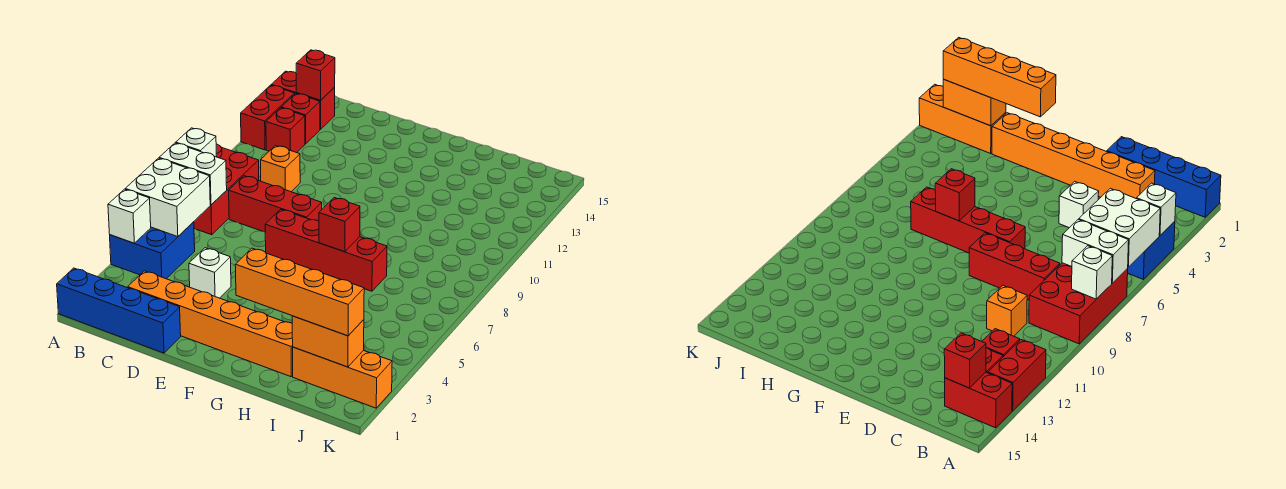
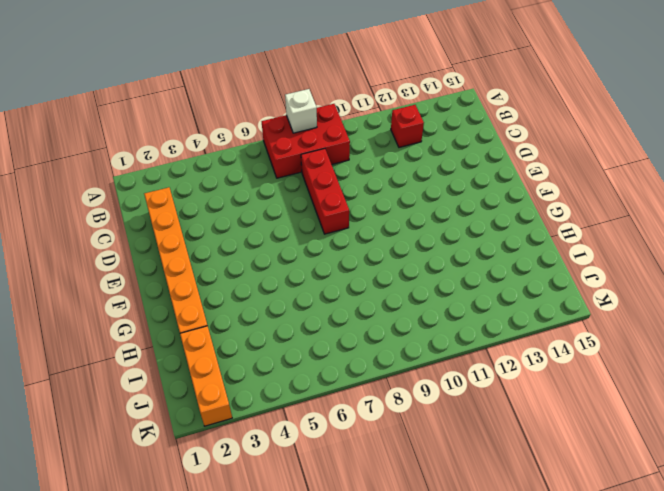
none -> blue brick A1:D1 level 1
none -> blue brick A4:B5 level 1
none -> red brick A12:A13 level 1

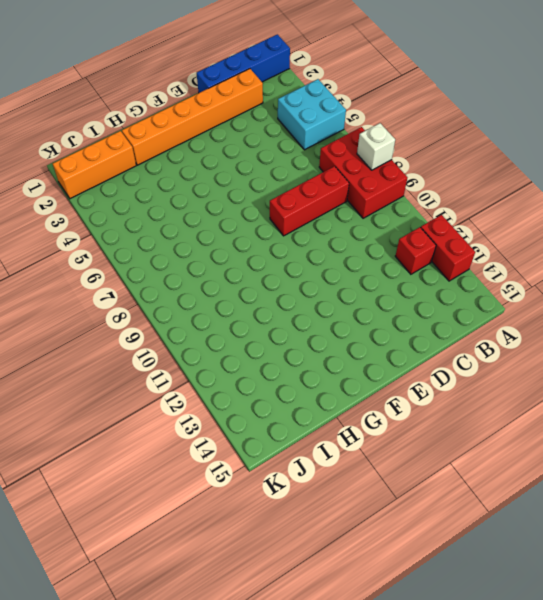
cyan brick A4:B5 level 1 -> blue brick A4:B5 level 1
none -> red brick A14:B14 level 1
none -> red brick B13 level 1
none -> orange brick C10 level 1

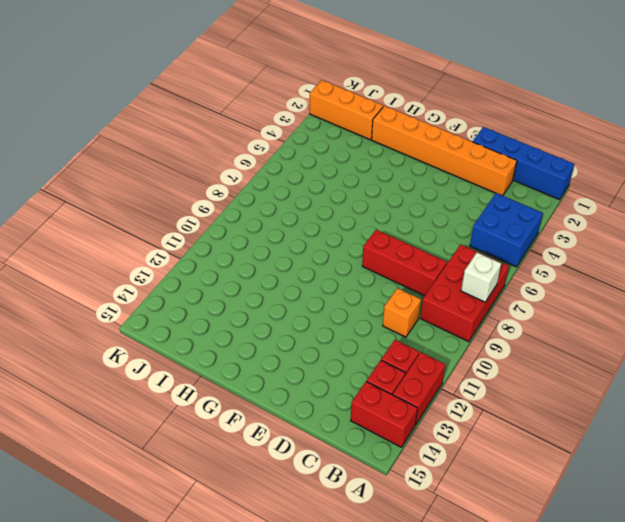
none -> white brick D4 level 1
none -> red brick E7:H7 level 1
none -> white brick A4 level 2

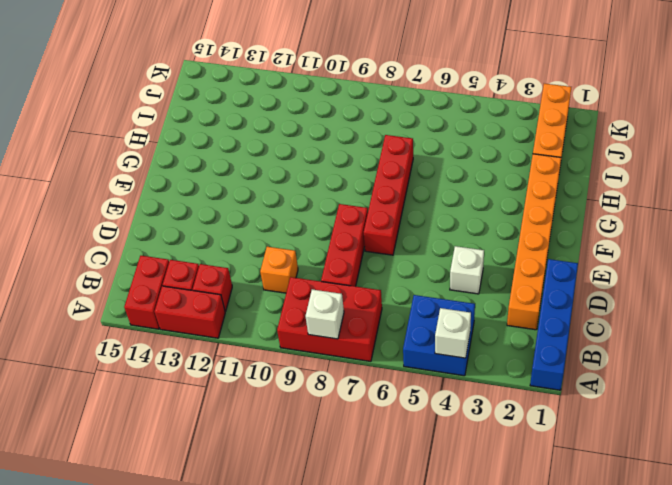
none -> white brick A5:B6 level 2
none -> white brick A7:B7 level 2
none -> red brick B14 level 2

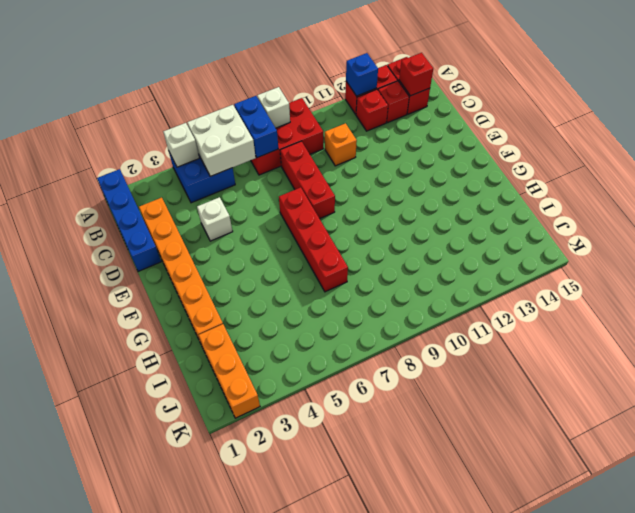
blue brick A7:B7 level 2 -> white brick A7:B7 level 2
blue brick A12 level 2 -> none
none -> red brick G7 level 2
none -> orange brick I2:J2 level 2
none -> orange brick G2:J2 level 3

